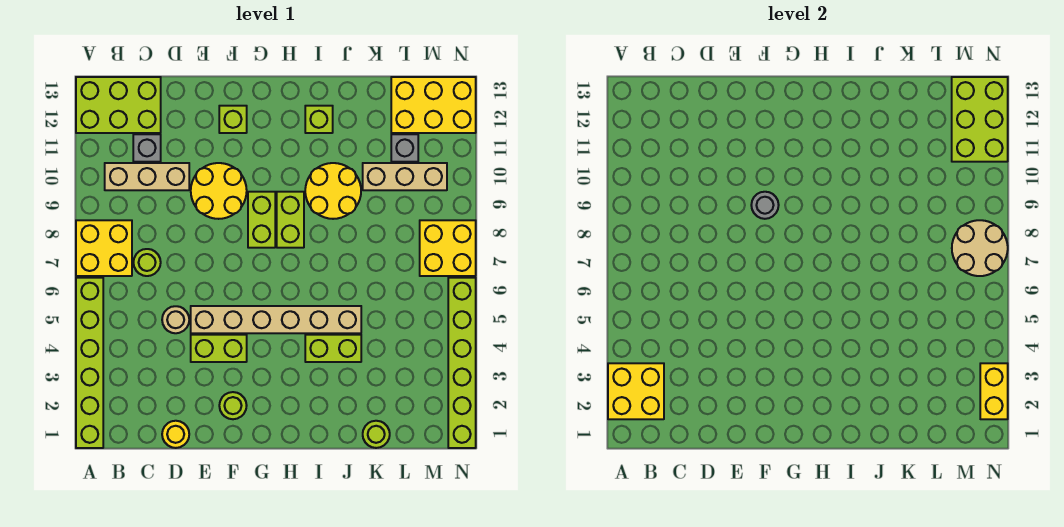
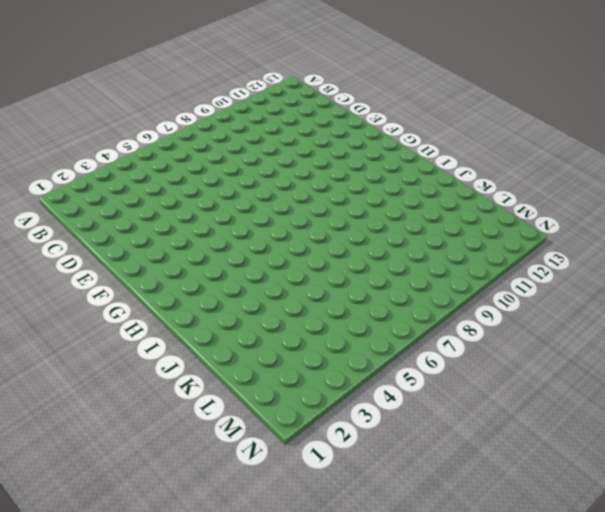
none -> lime brick A1:A6 level 1
none -> yellow brick A7:B8 level 1
none -> lime brick A12:C13 level 1

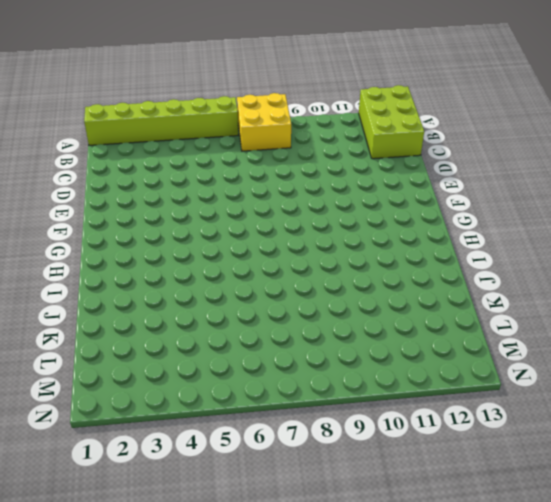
none -> tan brick B10:D10 level 1
none -> lime round brick C7 level 1
none -> grey brick C11 level 1

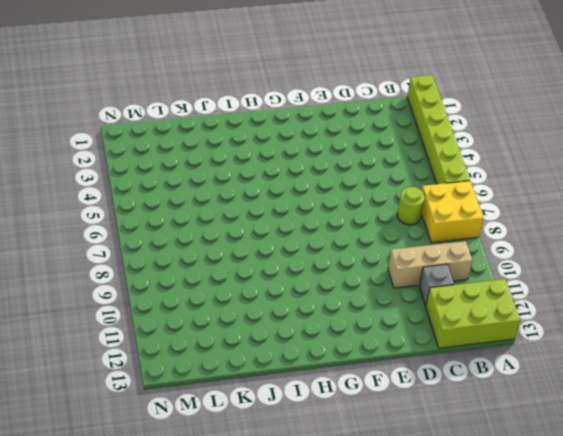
none -> yellow round brick D1 level 1
none -> tan round brick D5 level 1
none -> lime brick E4:F4 level 1

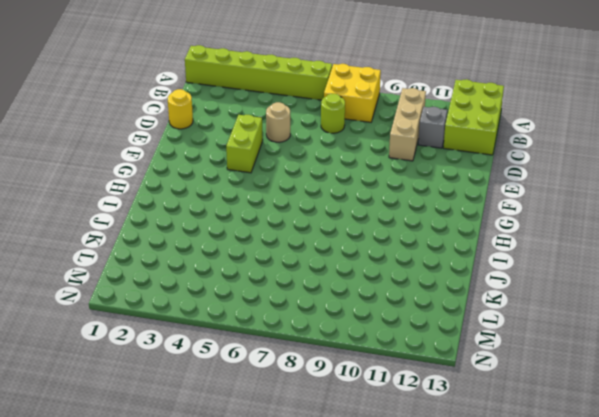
none -> tan brick E5:J5 level 1
none -> yellow round brick E9:F10 level 1
none -> lime round brick F2 level 1

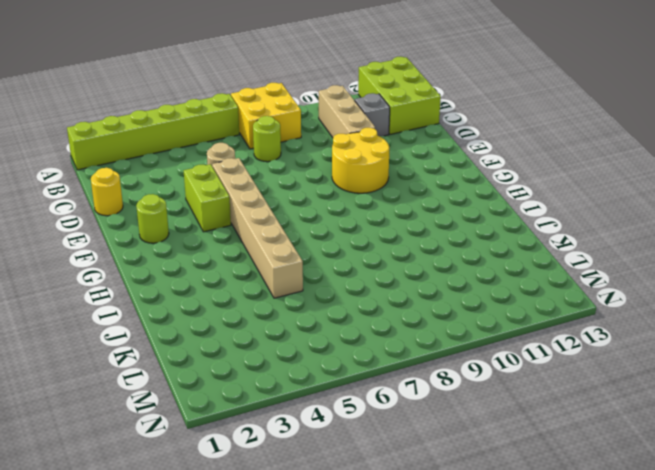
none -> lime brick F12 level 1
none -> lime brick G8:G9 level 1
none -> lime brick H8:H9 level 1

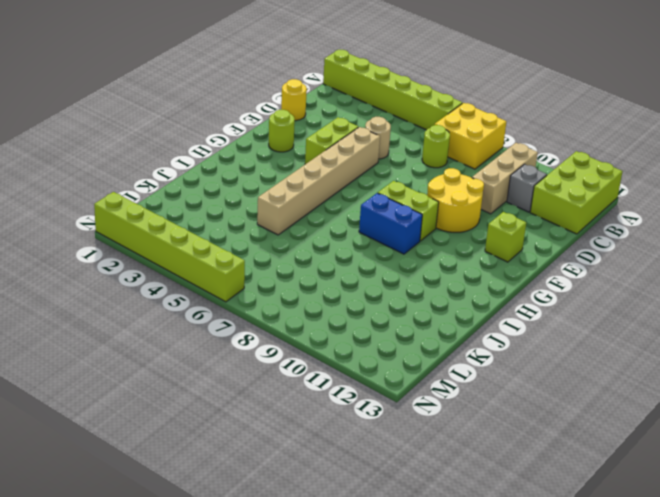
blue brick H8:H9 level 1 -> lime brick H8:H9 level 1
none -> lime brick I4:J4 level 1
none -> yellow round brick I9:J10 level 1
none -> lime brick I12 level 1

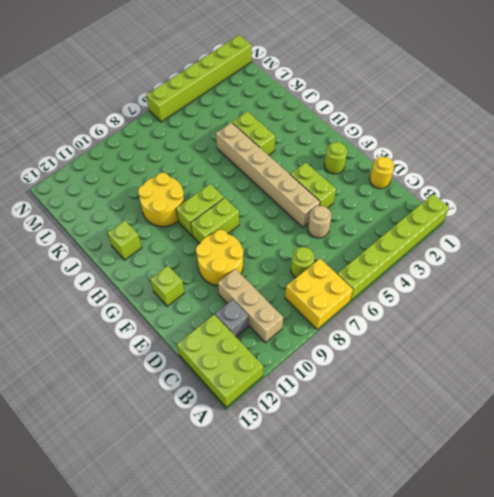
none -> lime round brick K1 level 1
none -> tan brick K10:M10 level 1
none -> grey brick L11 level 1

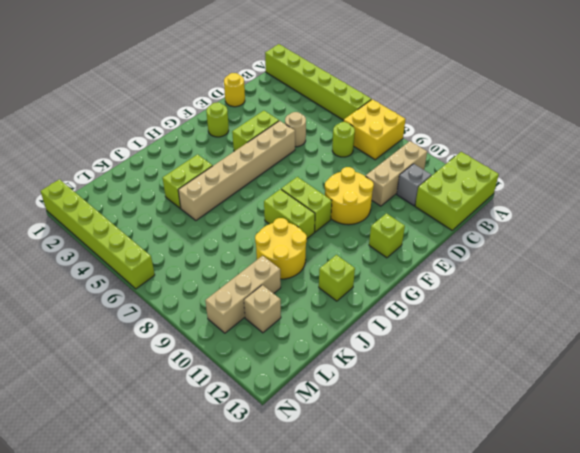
tan brick L11 level 1 -> grey brick L11 level 1
none -> lime round brick K1 level 1
none -> yellow brick L12:N13 level 1
none -> yellow brick M7:N8 level 1

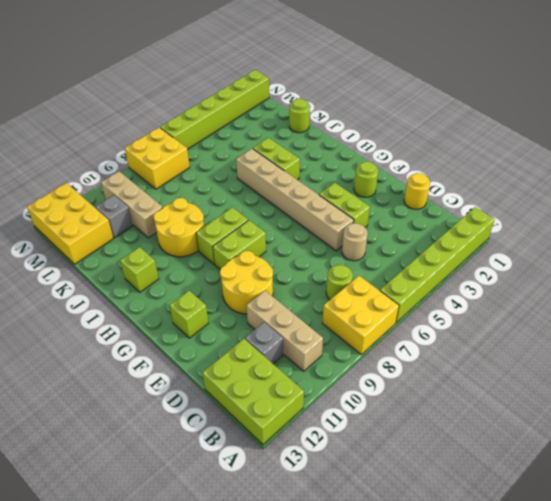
none -> yellow brick A2:B3 level 2
none -> grey round brick F9 level 2
none -> tan round brick M7:N8 level 2

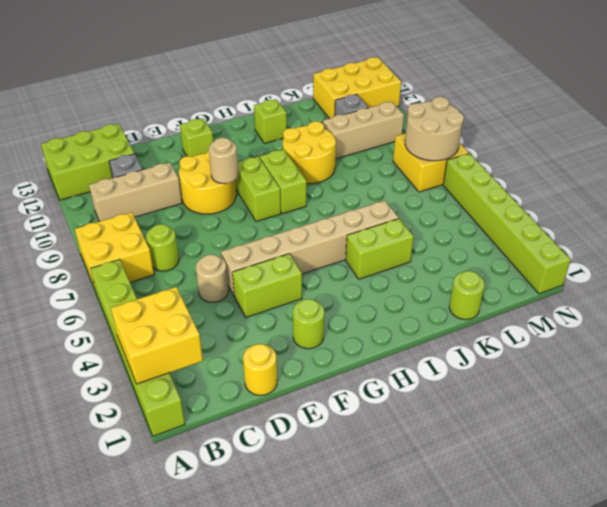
tan round brick F9 level 2 -> grey round brick F9 level 2
none -> lime brick M11:N13 level 2
none -> yellow brick N2:N3 level 2

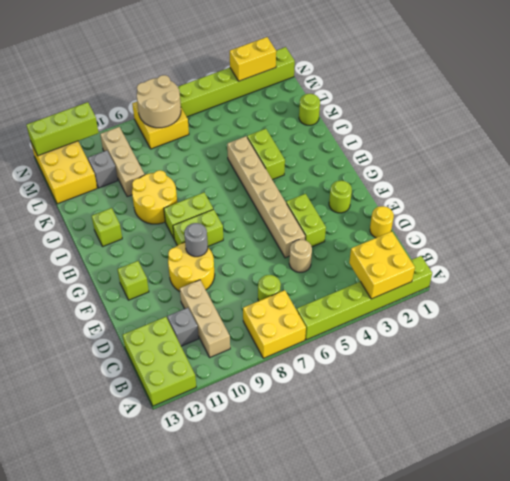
lime brick N11:N13 level 2 -> lime brick M11:N13 level 2

